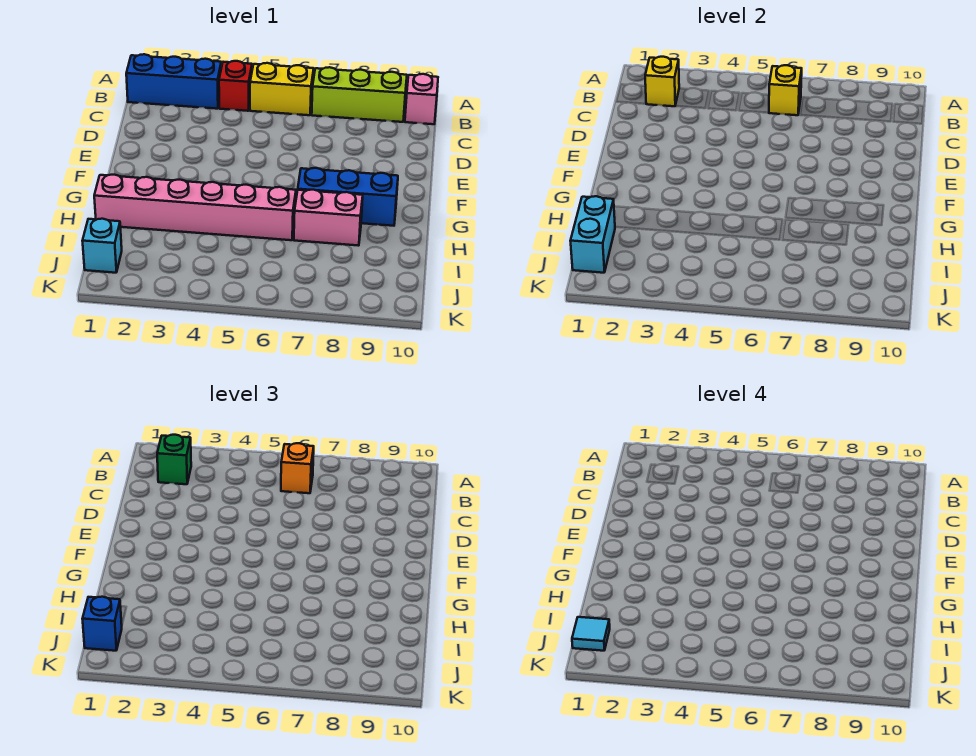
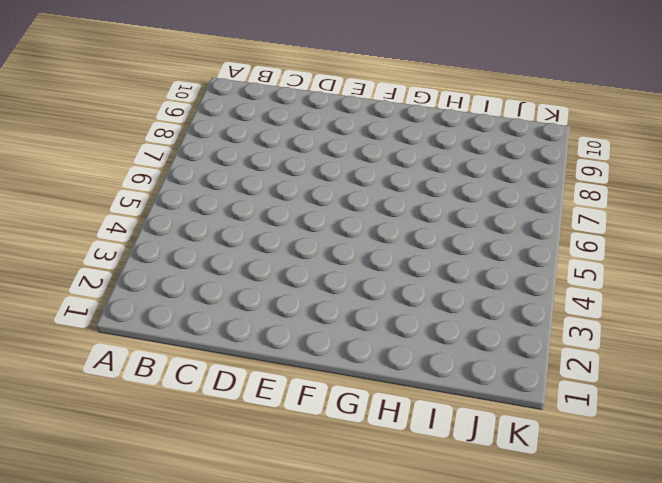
none -> blue brick B1:B3 level 1
none -> red brick B4 level 1
none -> yellow brick B5:B6 level 1

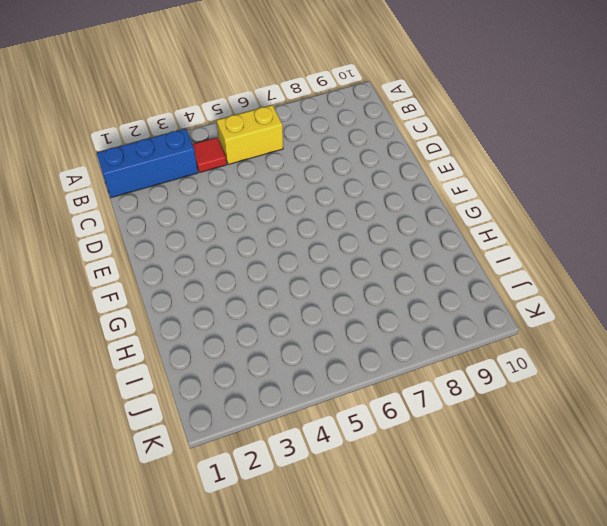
red tile B4 level 1 -> red brick B4 level 1
none -> lime brick B7:B9 level 1
none -> pink brick B10 level 1
none -> blue brick G7:G9 level 1

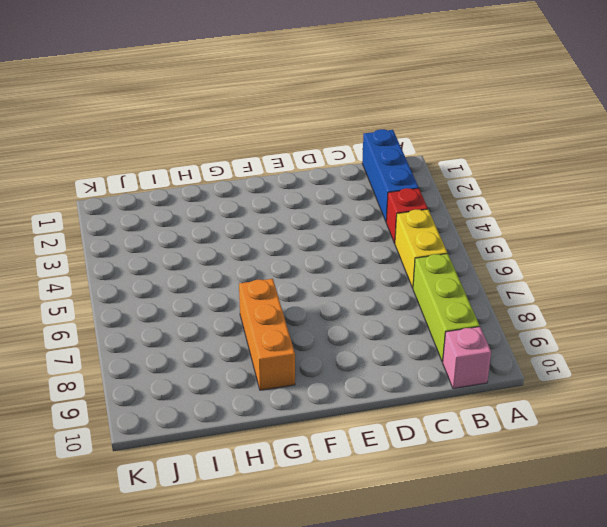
orange brick G7:G9 level 1 -> blue brick G7:G9 level 1
none -> pink brick H1:H6 level 1
none -> pink brick H7:H8 level 1
none -> cyan brick J1 level 1

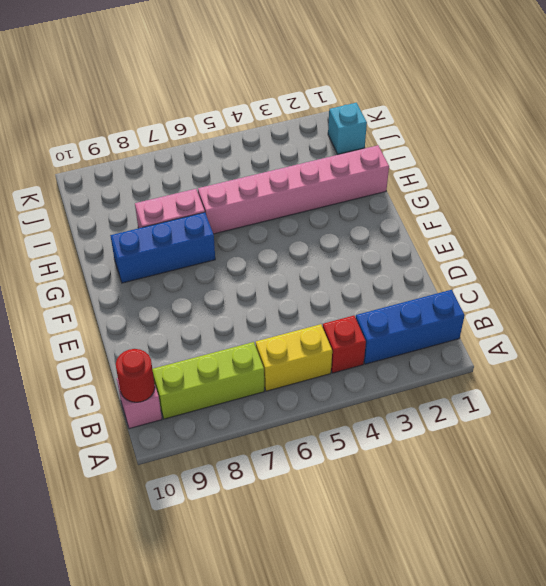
red round brick B10 level 2 -> none
none -> yellow brick B2 level 2
none -> yellow brick B6 level 2
none -> cyan brick I1:J1 level 2

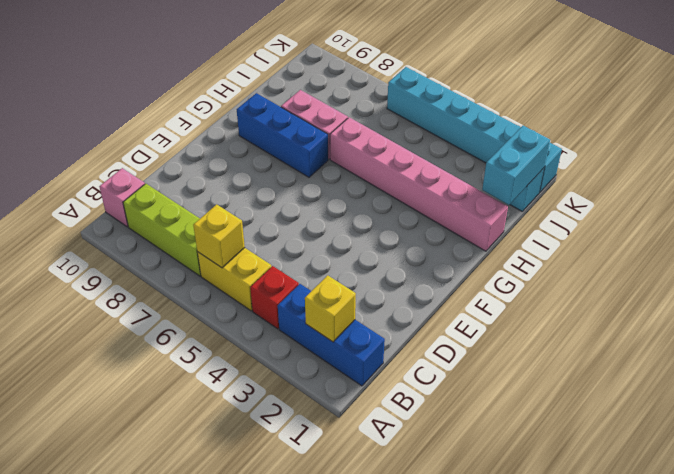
cyan brick K1:K6 level 1 -> none
none -> green brick B2 level 3
none -> orange brick B6 level 3
none -> blue brick J1 level 3

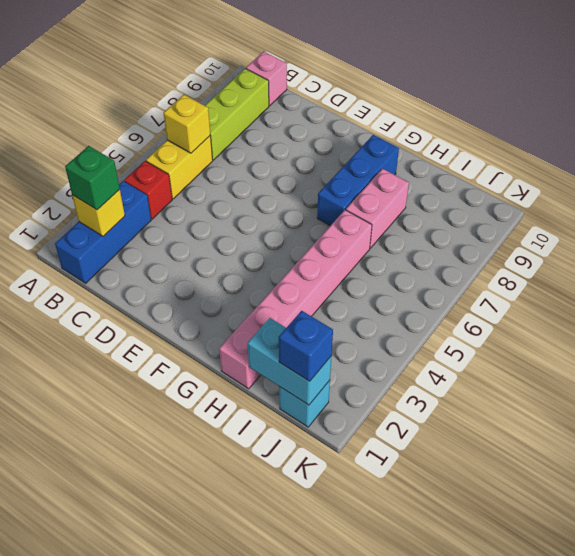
none -> orange brick B6 level 3
none -> cyan tile J1 level 4

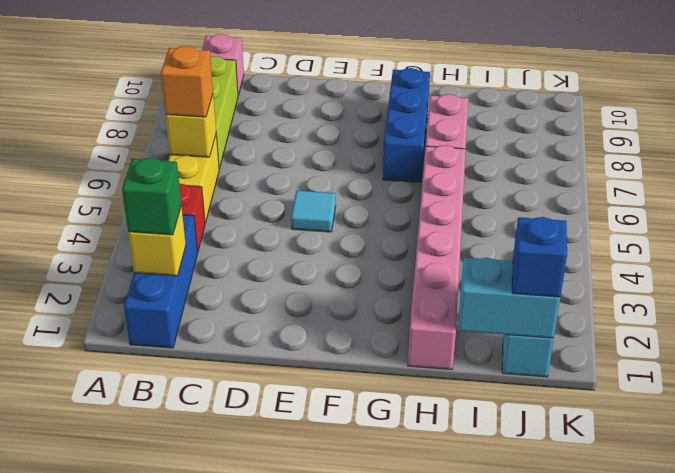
cyan tile E5 level 1 -> cyan tile J1 level 4

